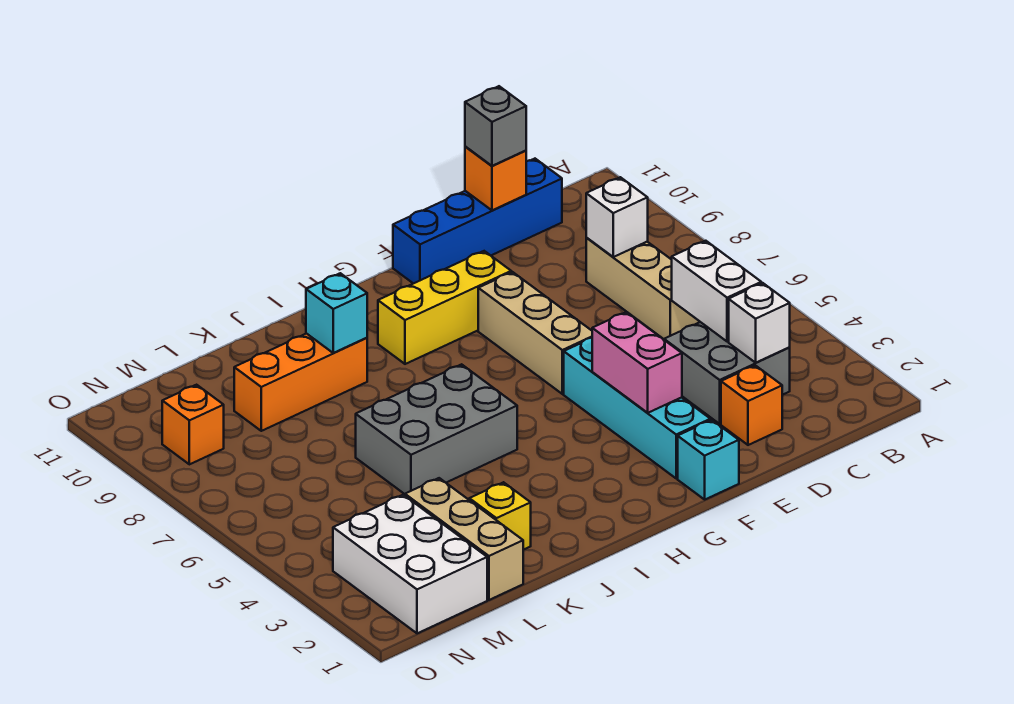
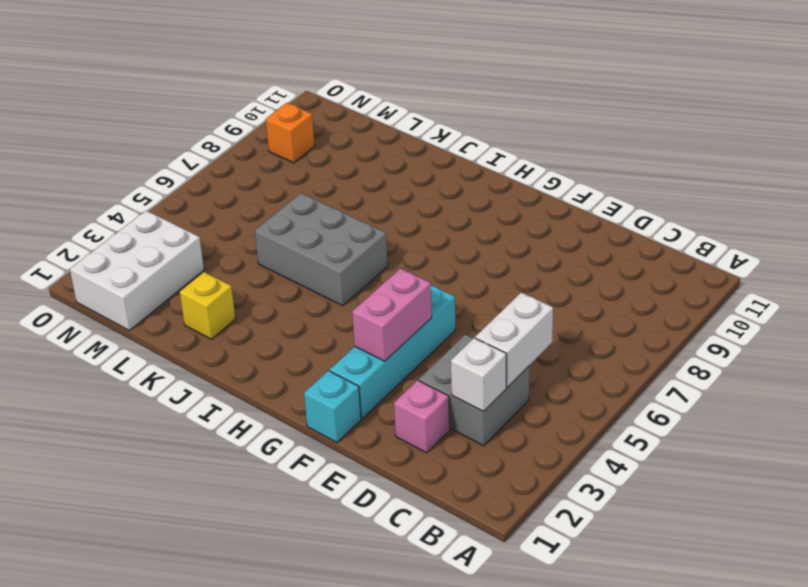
pink brick D2 level 1 -> orange brick D2 level 1
none -> tan brick C6:C8 level 1
none -> blue brick C11:F11 level 1
none -> tan brick F6:F8 level 1

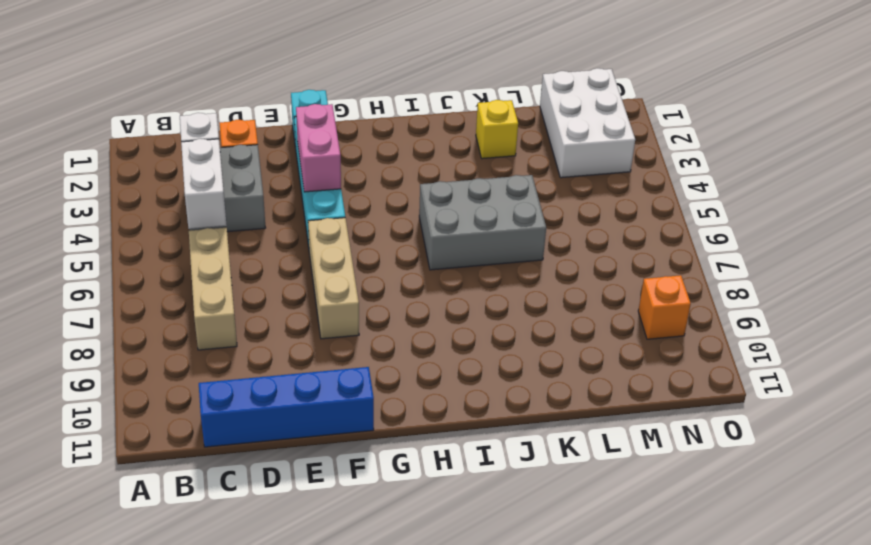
none -> yellow brick F9:H9 level 1
none -> orange brick J9:L9 level 1
none -> tan brick L1:L3 level 1

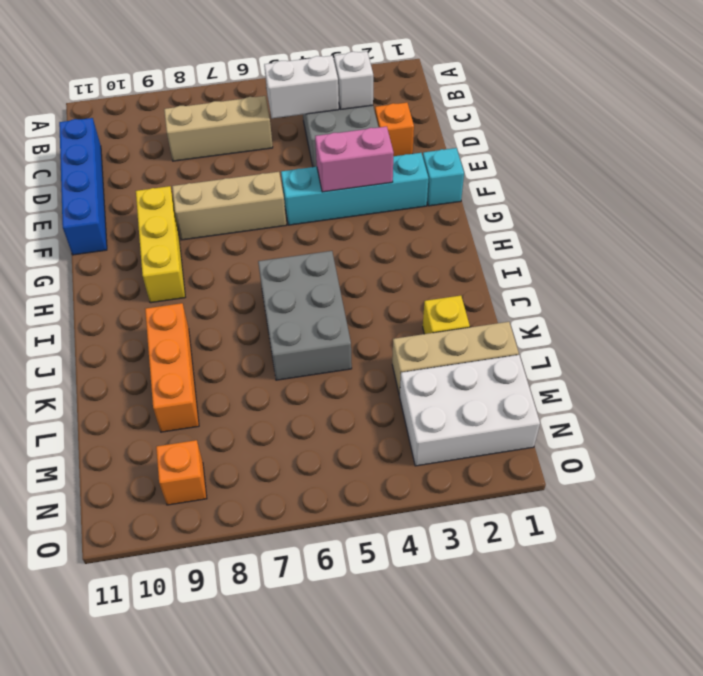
none -> white brick C8 level 2
none -> orange brick D11 level 2
none -> cyan brick J9 level 2

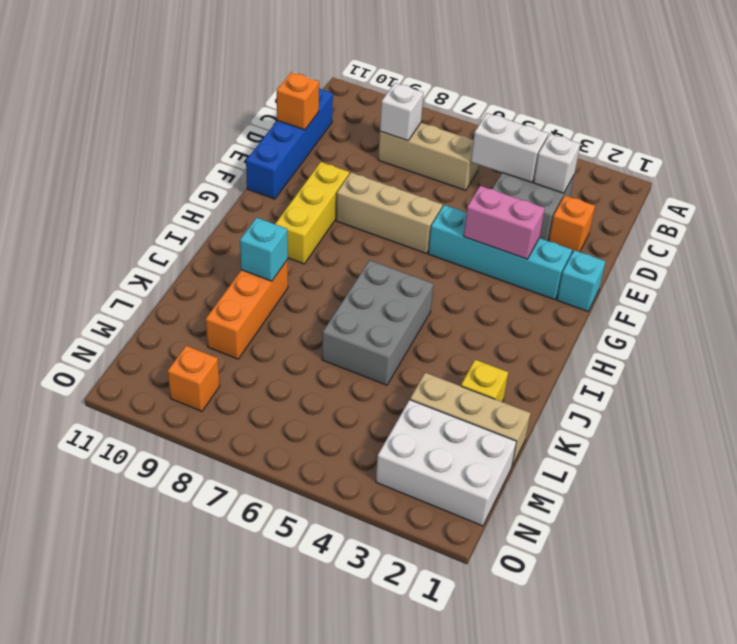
none -> grey brick D11 level 3

